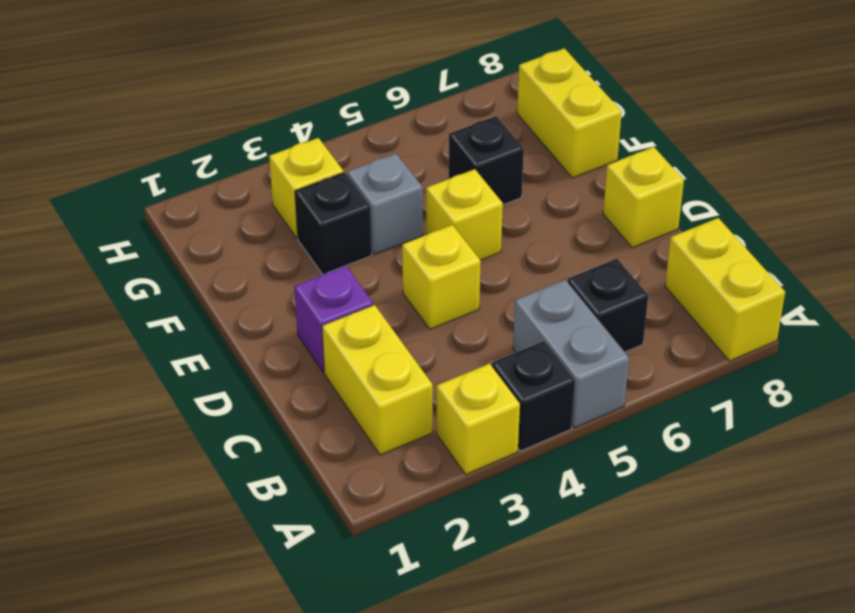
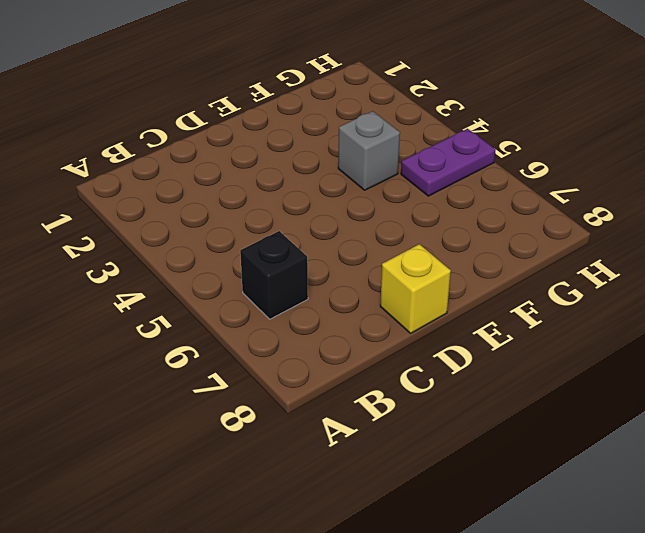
purple plate G5:H5 level 1 -> none
none -> yellow brick A3 level 1
none -> black brick A4 level 1
none -> grey brick A5:B5 level 1

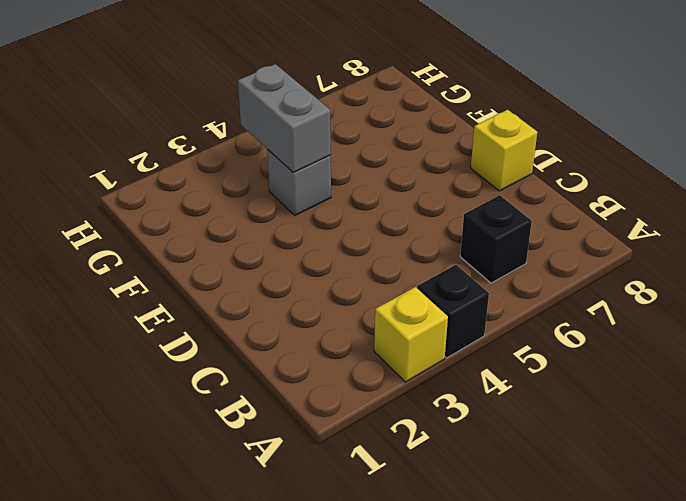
grey brick F4:G4 level 2 -> grey brick A5:B5 level 1
none -> yellow brick A8:B8 level 1
none -> yellow brick B2:C2 level 1
none -> purple brick D2 level 1

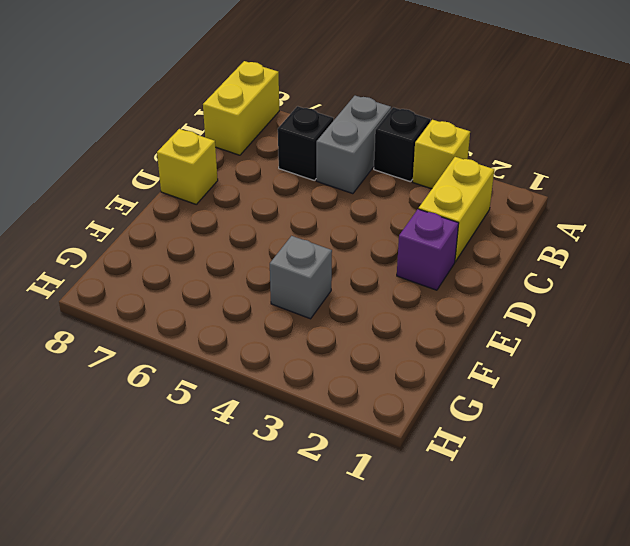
none -> yellow brick D4 level 1
none -> yellow brick E5 level 1
none -> black brick F3 level 1

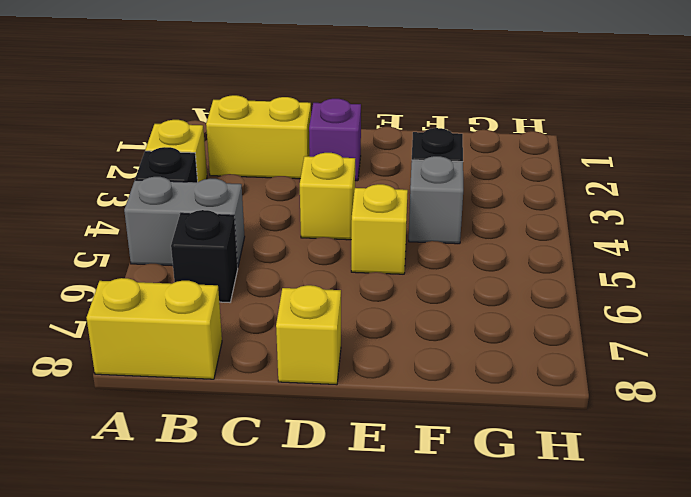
none -> black brick F6 level 1
none -> yellow brick F8:G8 level 1
none -> yellow brick G3 level 1

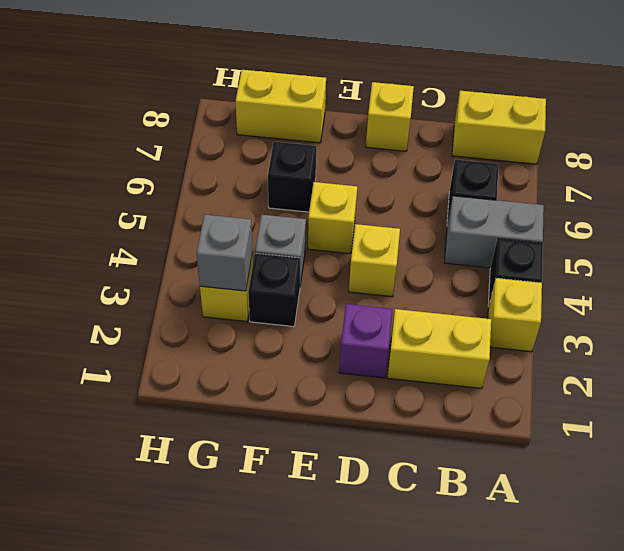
grey brick G3 level 2 -> none

